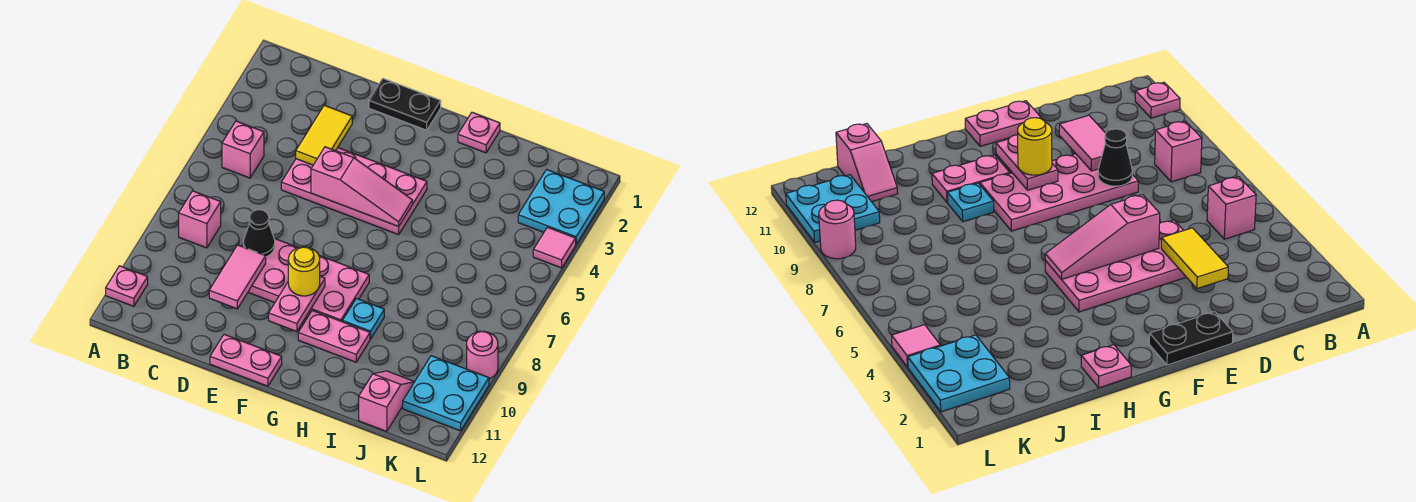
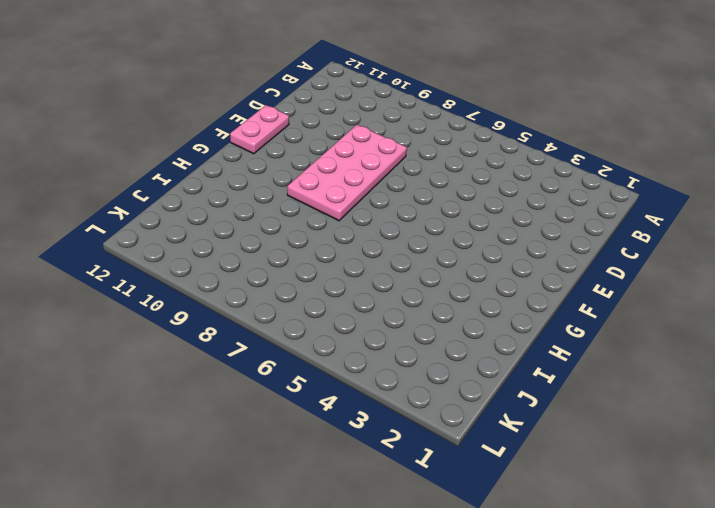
none -> pink plate A11 level 1
none -> pink brick B5 level 1
none -> pink brick B8 level 1

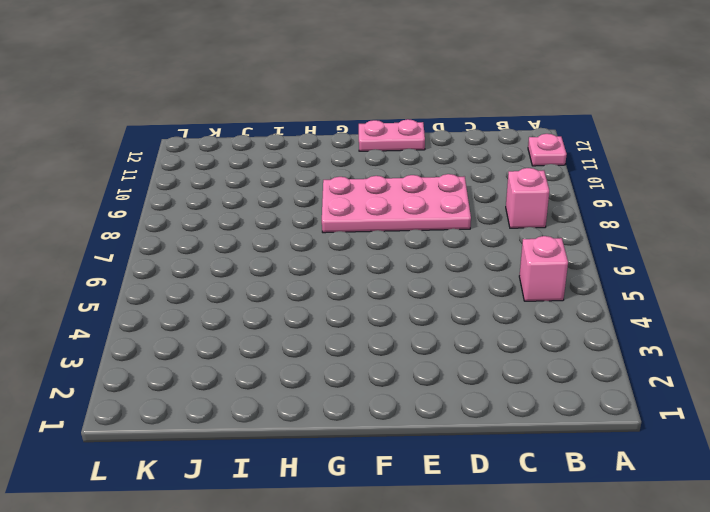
none -> pink plate D4:G5 level 1
none -> black plate E1:F1 level 1
none -> pink plate G10:H10 level 1

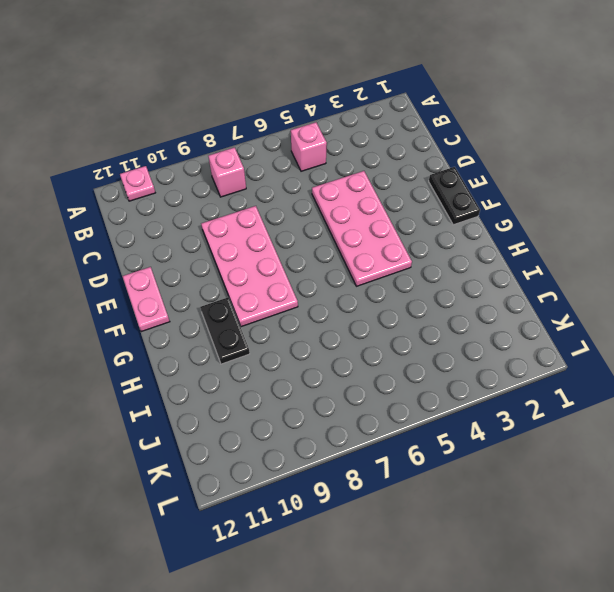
black plate G10:H10 level 1 -> pink plate G10:H10 level 1
none -> pink plate H1 level 1
none -> cyan plate H9 level 1
none -> pink slope J11:J12 level 1 top 12

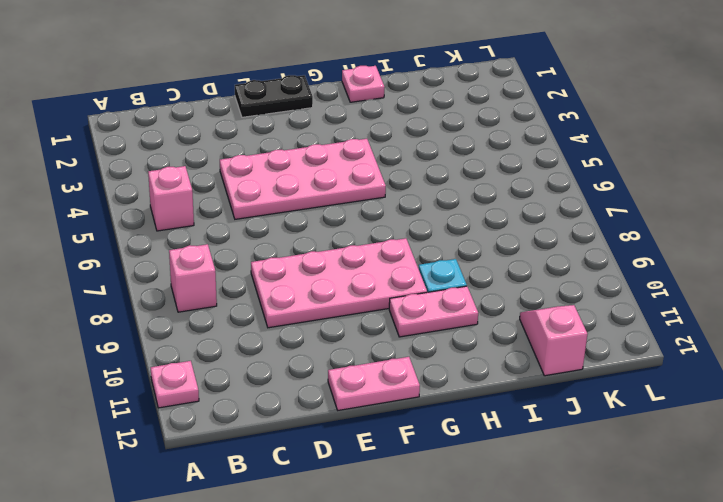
none -> cyan plate K2:L3 level 1
none -> cyan plate K10:L11 level 1
none -> pink tile L4 level 1

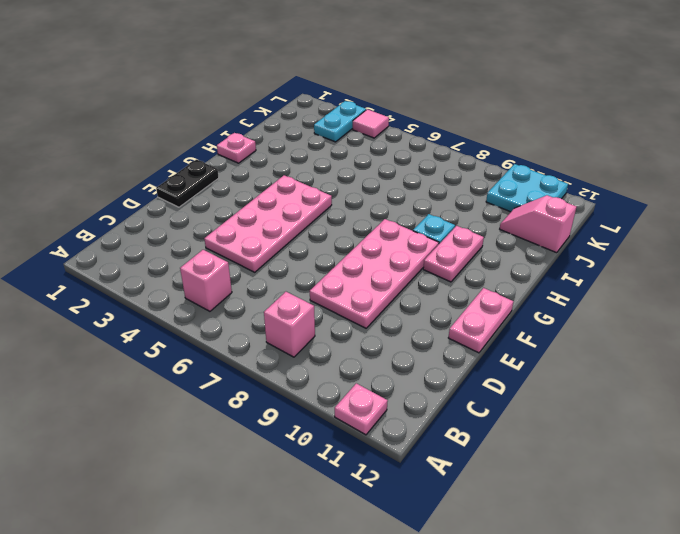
cyan plate K3:L3 level 1 -> cyan plate K2:L3 level 1
none -> pink round brick L9 level 1
none -> yellow tile D3:D4 level 2
none -> black cone D8 level 2

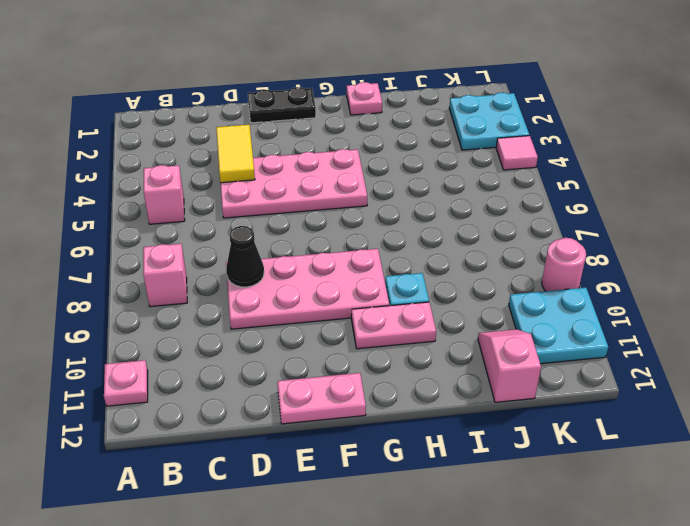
none -> pink tile D9:D10 level 2
none -> pink slope E5:G5 level 2 top E
none -> pink plate F9:F10 level 2

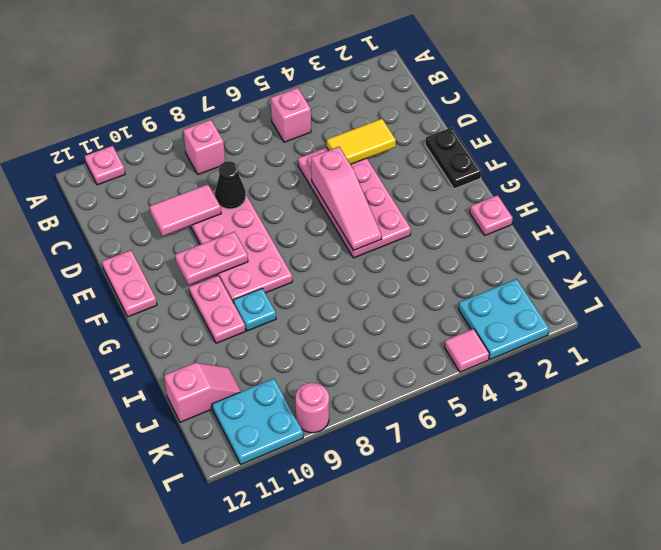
none -> yellow round brick F9 level 3

